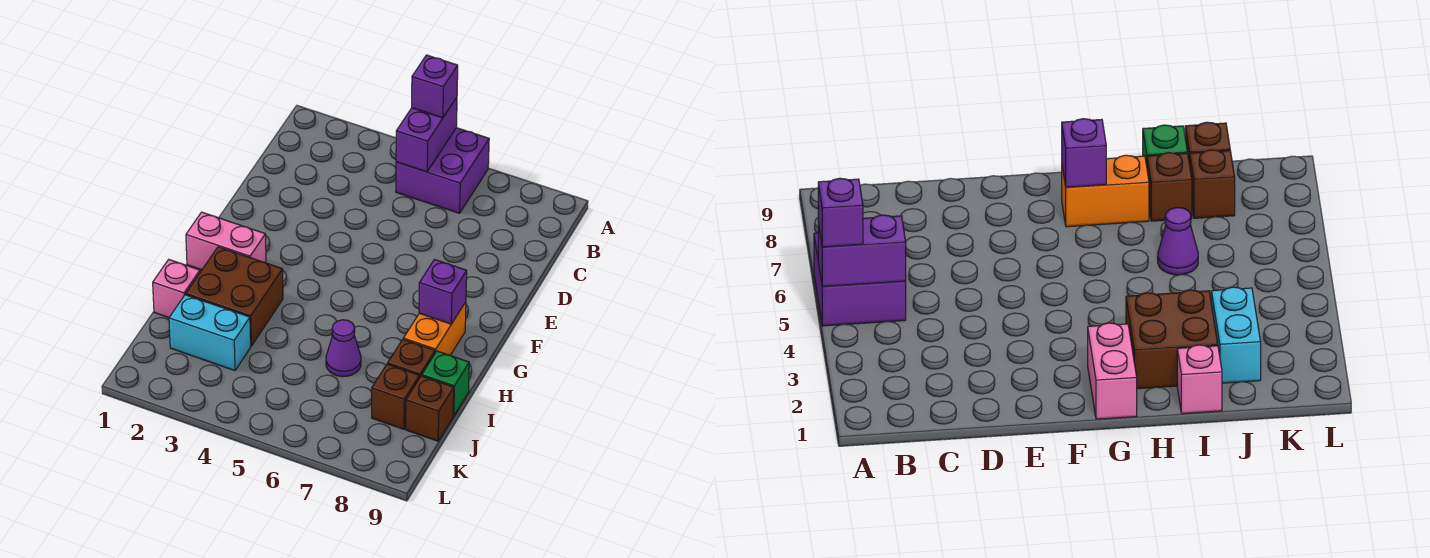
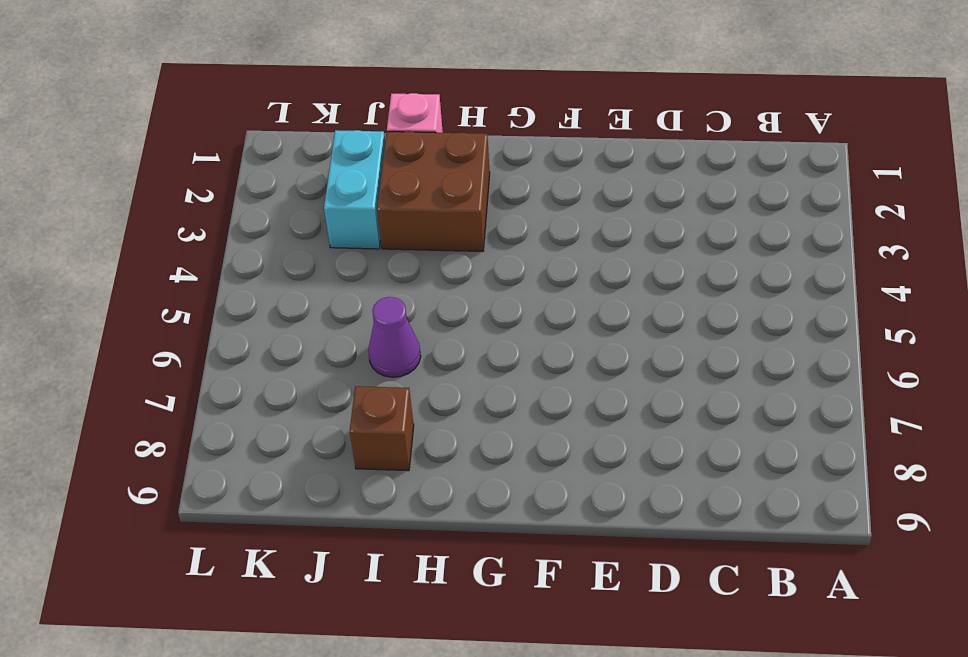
none -> purple brick A5:B6 level 1
none -> pink brick G1:G2 level 1
none -> orange brick G8:H8 level 1

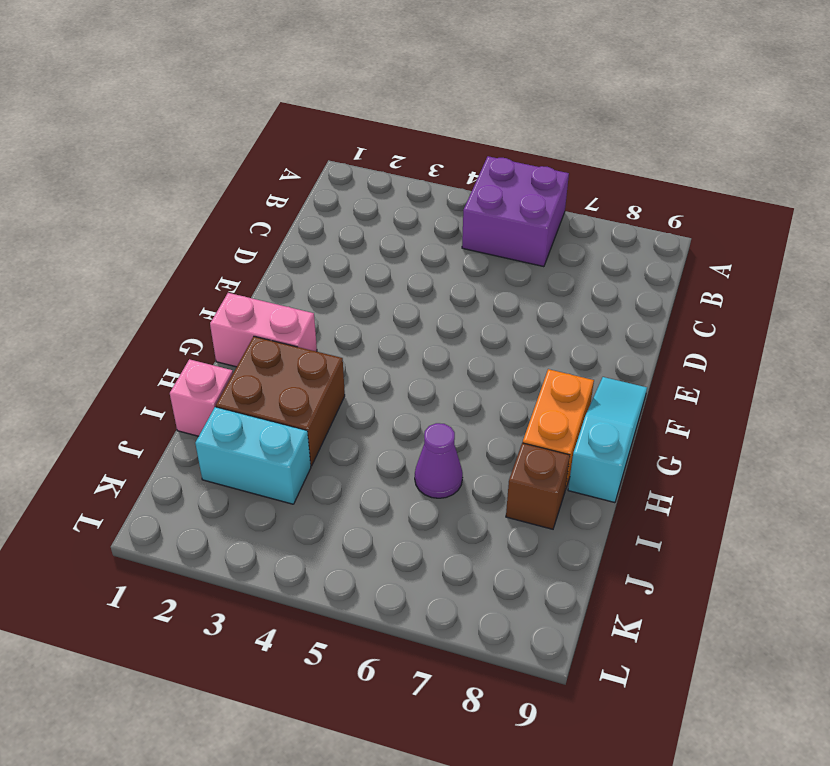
cyan slope F9:H9 level 1 top H -> none
none -> green brick I9 level 1
none -> brown brick J8 level 1
none -> brown brick J9 level 1

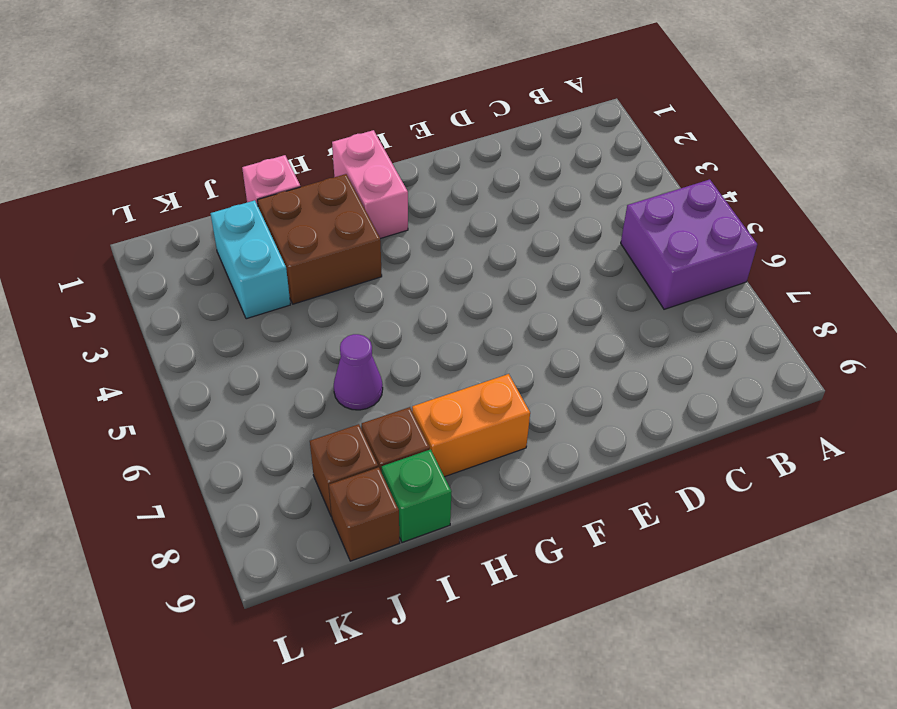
none -> purple brick A5:B5 level 2
none -> purple brick G8 level 2
none -> purple brick A5 level 3

